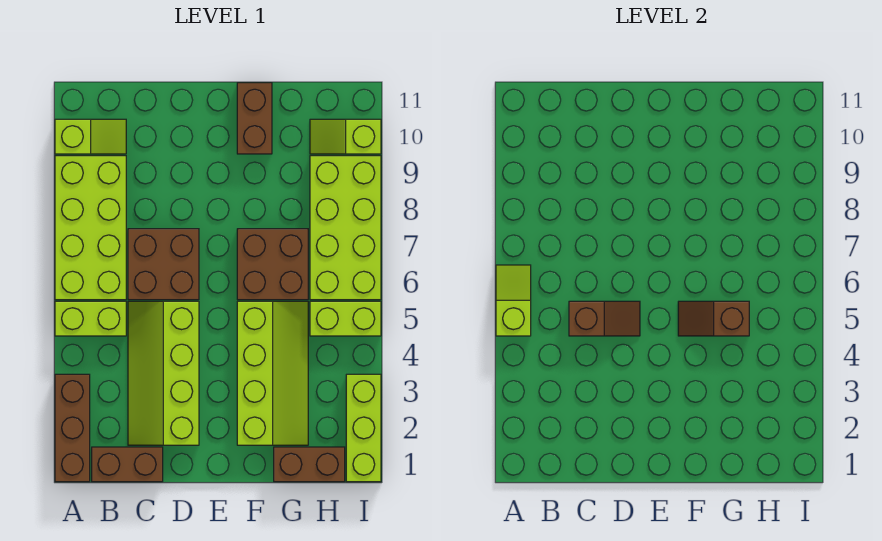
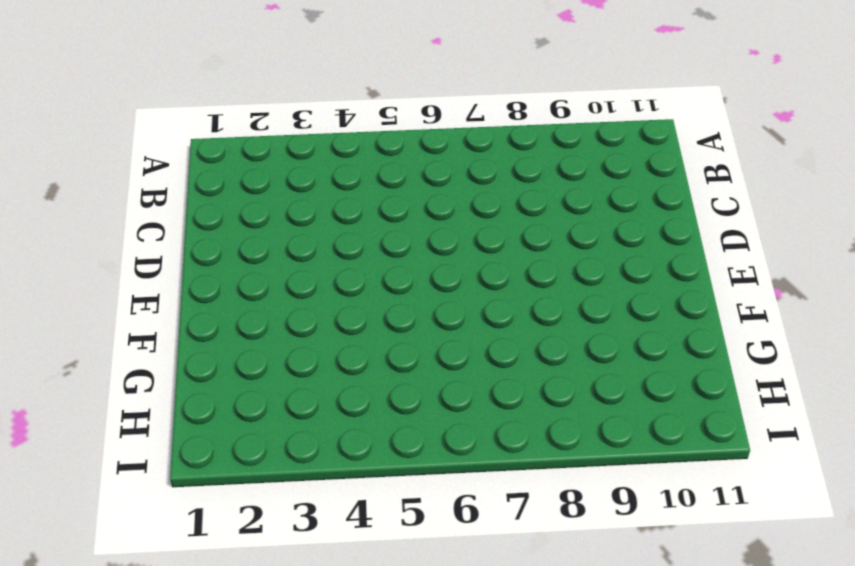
none -> brown brick A1:A3 level 1
none -> lime brick A5:B5 level 1
none -> lime brick A6:B9 level 1

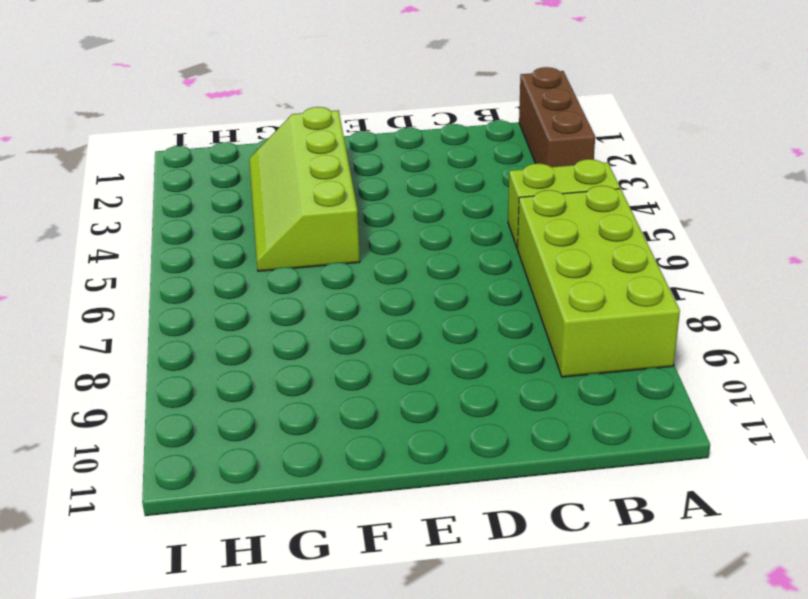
none -> lime slope A10:B10 level 1 top A
none -> brown brick B1:C1 level 1
none -> lime slope C2:D5 level 1 top D

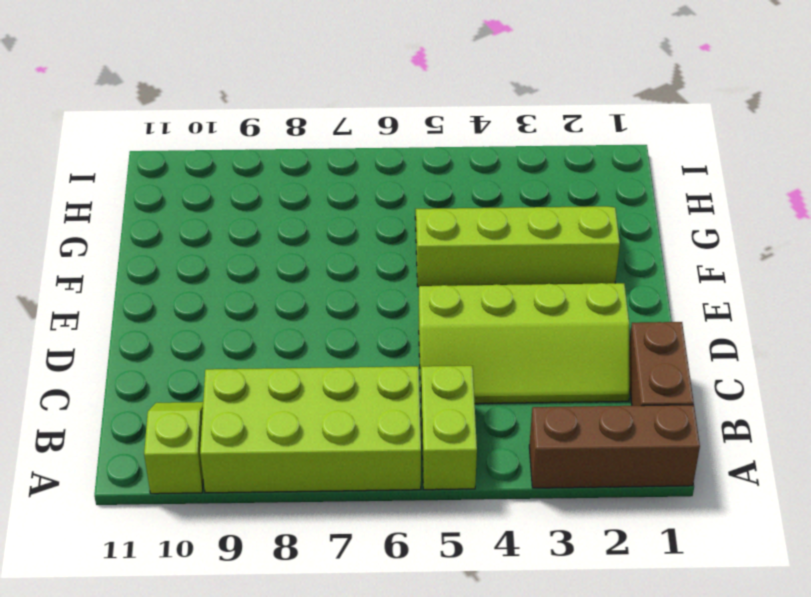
none -> brown brick C6:D7 level 1
none -> brown brick F6:G7 level 1
none -> brown brick F10:F11 level 1

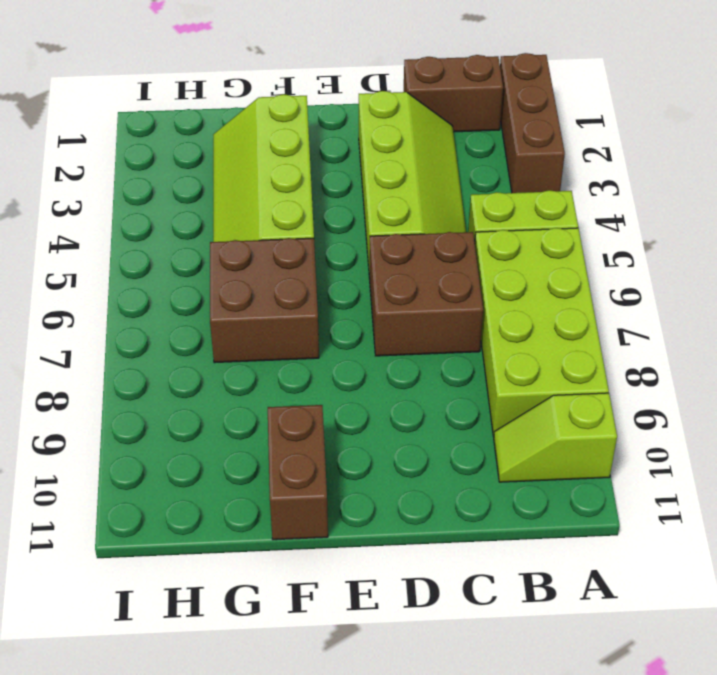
none -> brown brick G1:H1 level 1
none -> lime brick H5:I5 level 1
none -> lime brick H6:I9 level 1

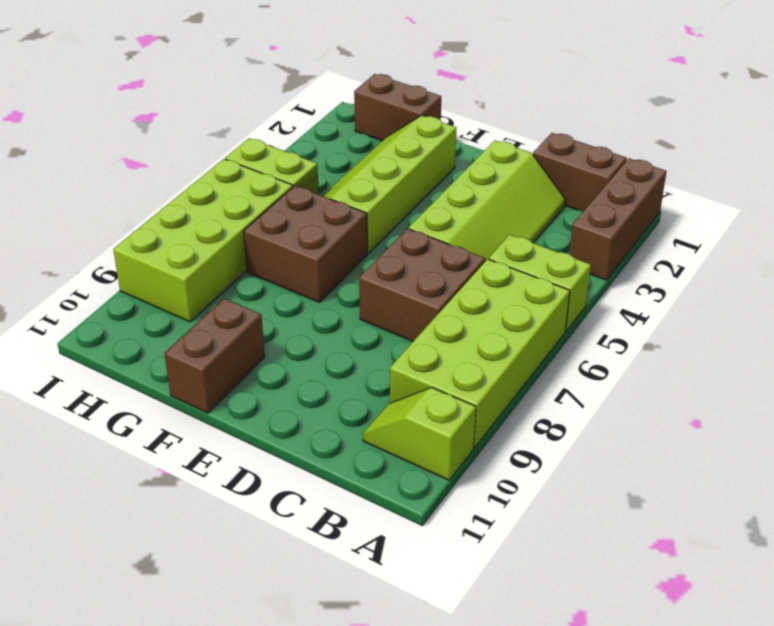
none -> lime slope H10:I10 level 1 top I
none -> lime brick I1:I3 level 1
none -> lime slope A5:A6 level 2 top 5

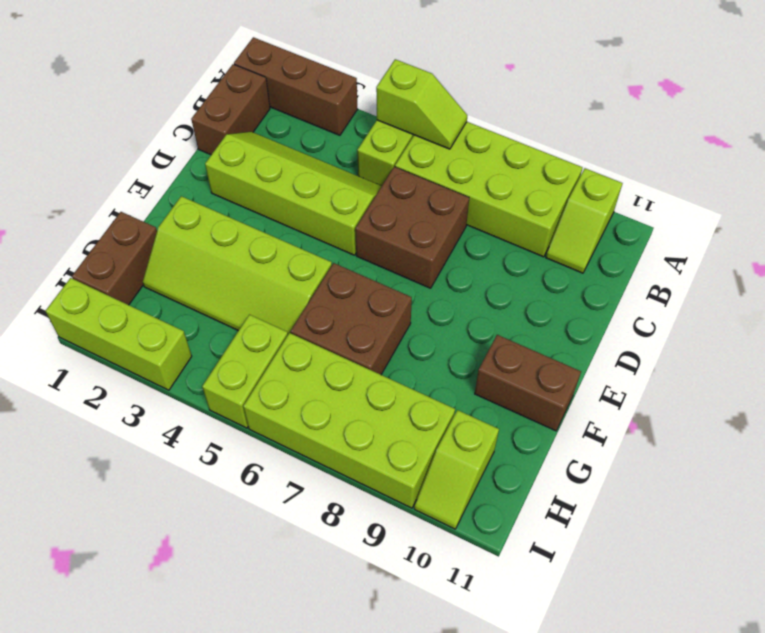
lime slope H10:I10 level 1 top H -> lime slope H10:I10 level 1 top I
none -> brown slope C5:D5 level 2 top C
none -> brown slope F5:G5 level 2 top G

